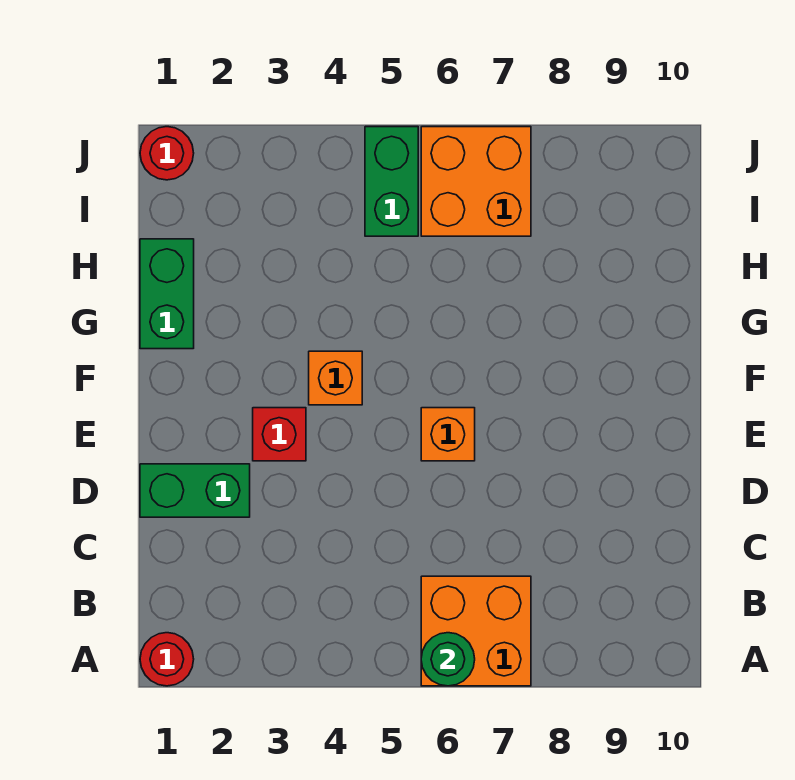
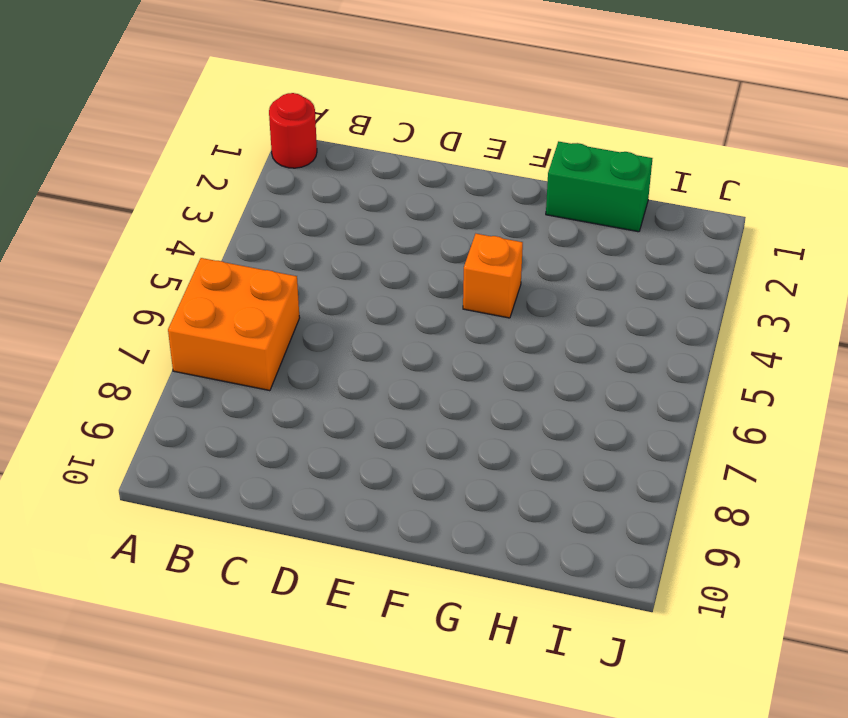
none -> green brick D1:D2 level 1
none -> red brick E3 level 1

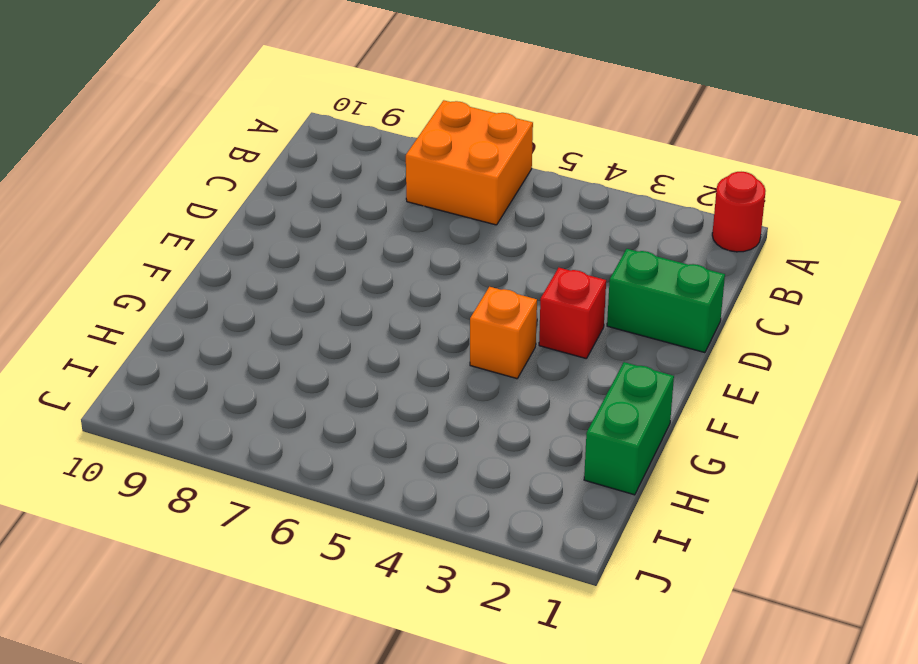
none -> orange brick E6 level 1
none -> green brick I5:J5 level 1

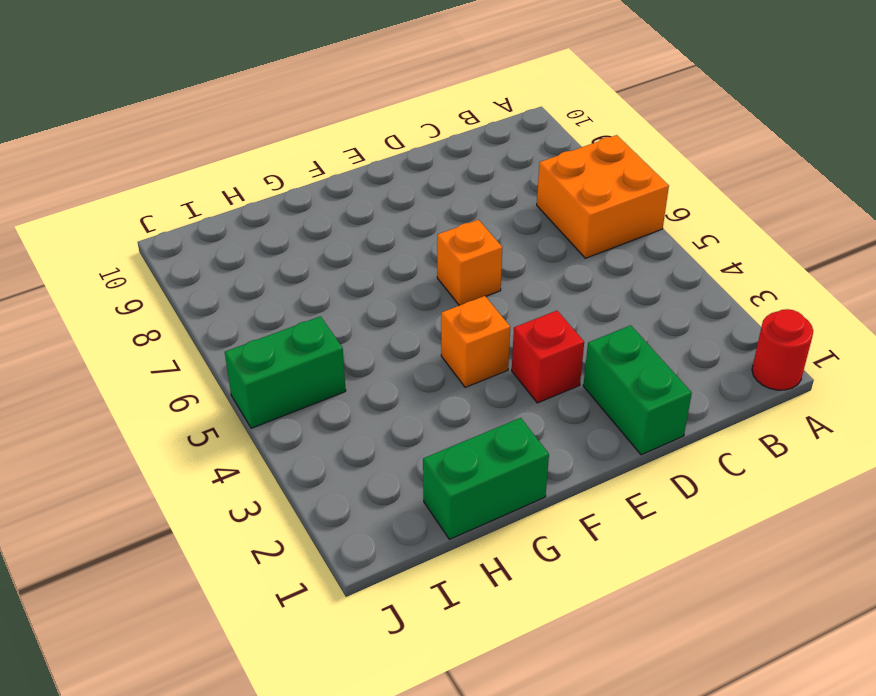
none -> orange brick I6:J7 level 1
none -> red round brick J1 level 1

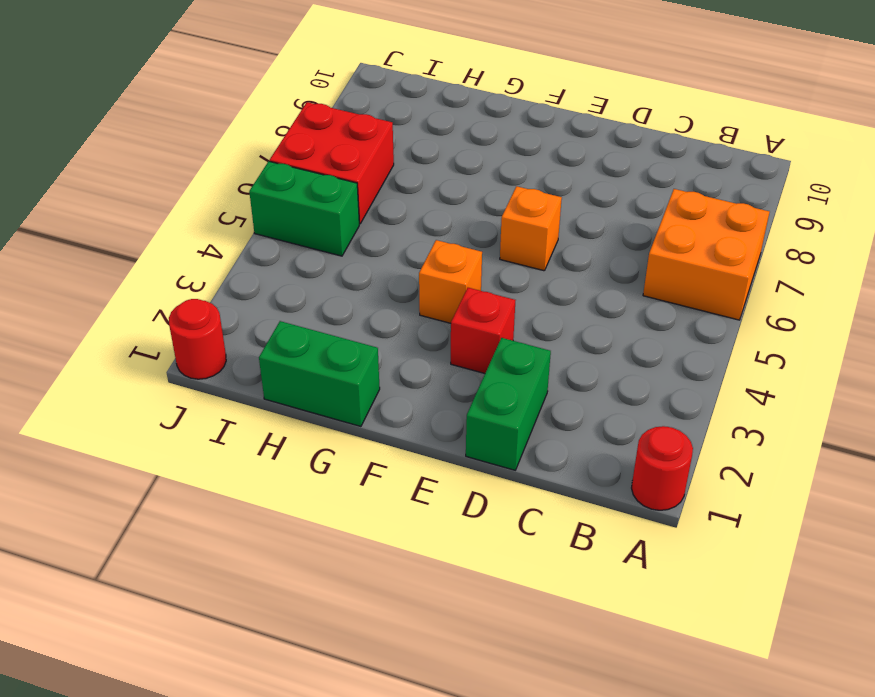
red brick I6:J7 level 1 -> orange brick I6:J7 level 1
none -> green round brick A6 level 2

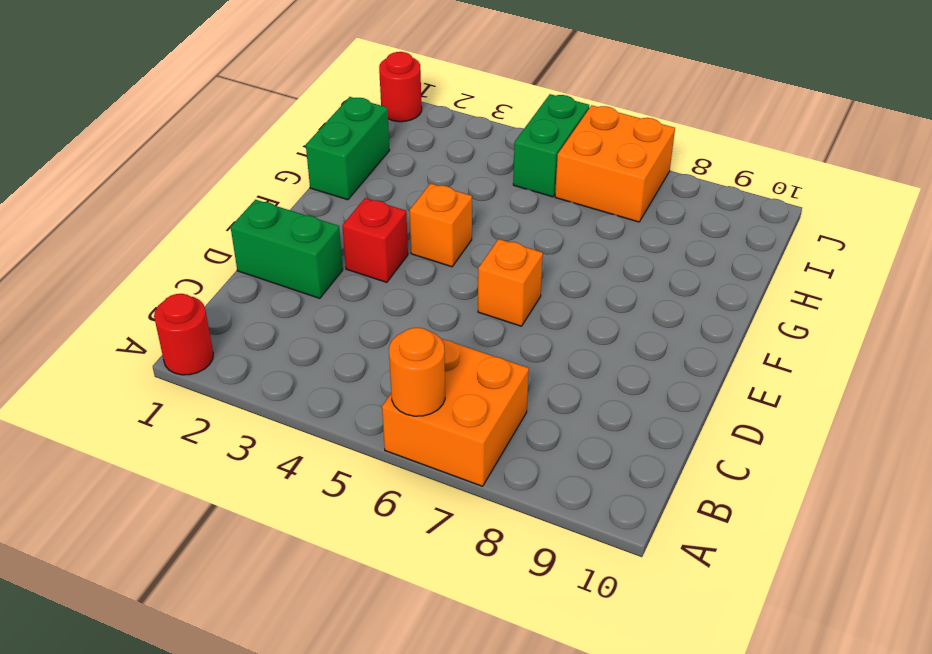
orange round brick A6 level 2 -> green round brick A6 level 2

